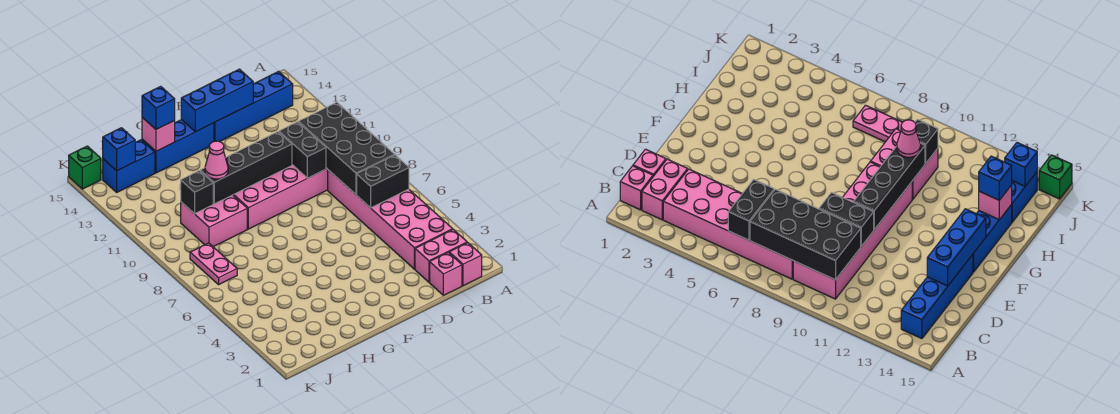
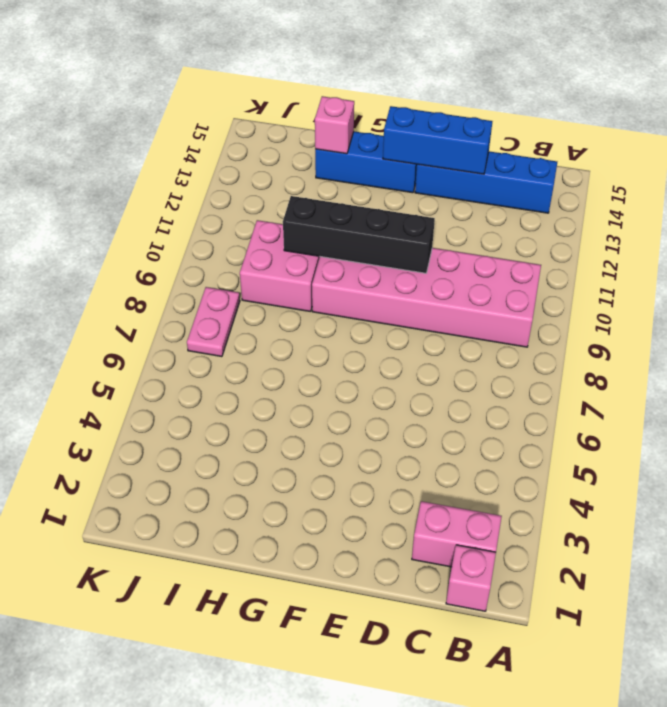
none -> pink brick B3:C8 level 1
none -> pink brick C1 level 1
none -> blue brick I14:J14 level 1

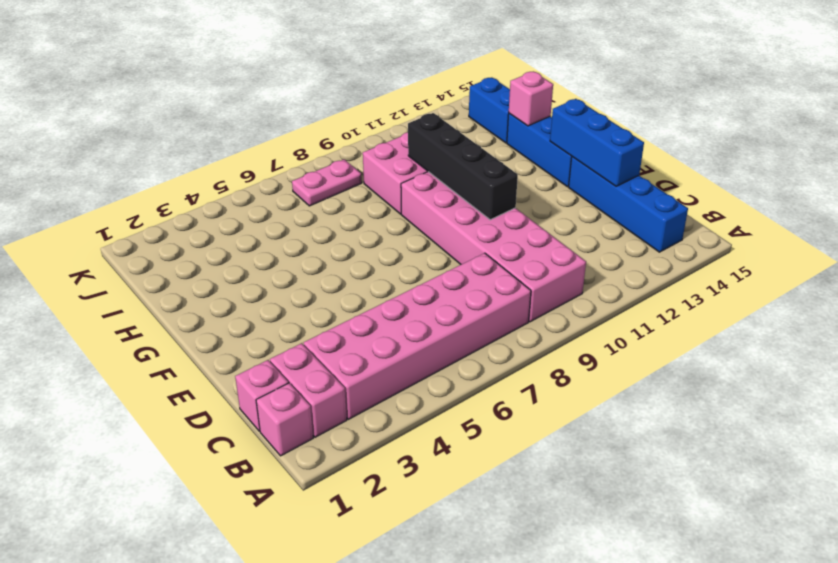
none -> green brick K15 level 1
none -> black brick B6:C6 level 2
none -> black brick B7:C10 level 2

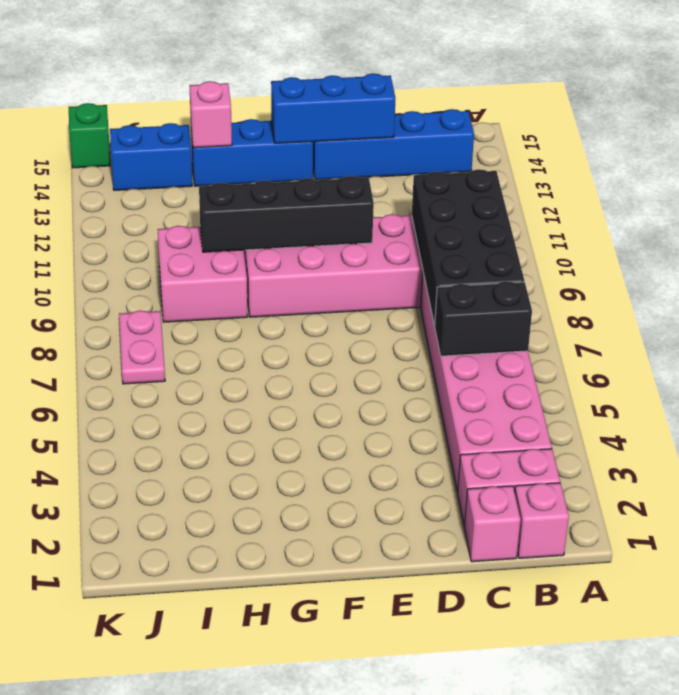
none -> black brick D9:D10 level 2
none -> black brick I10 level 2
none -> blue brick J14 level 2

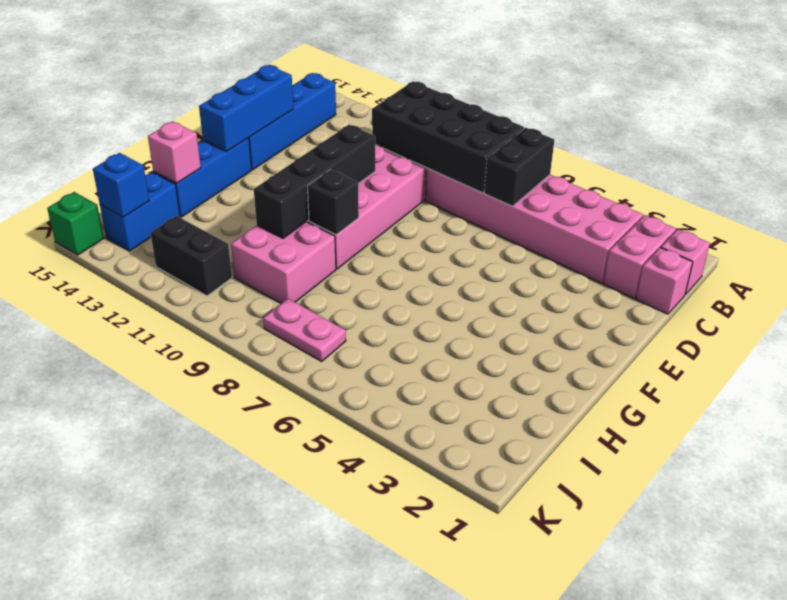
black brick G9 level 2 -> black brick I10 level 2
black brick J11:J12 level 1 -> black brick D9:D10 level 2
none -> pink cone H10 level 3
none -> blue brick H14 level 3

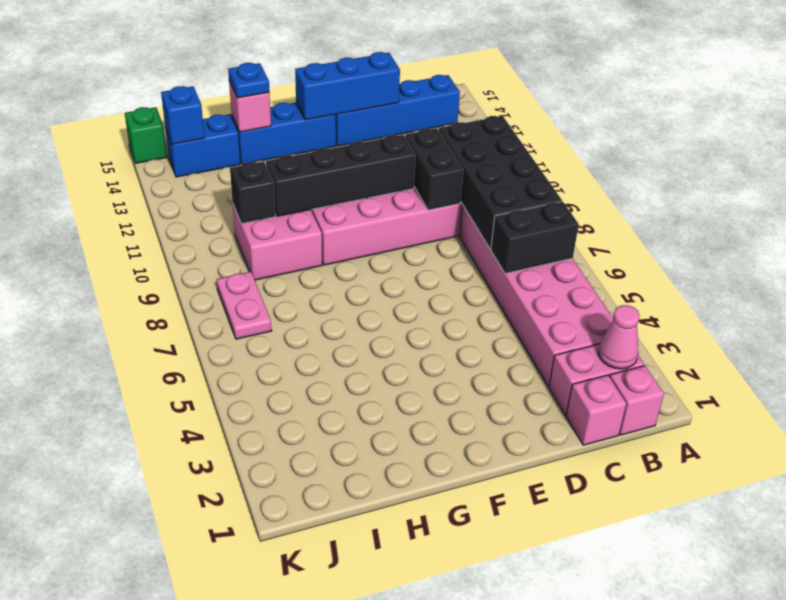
pink cone B2 level 2 -> pink cone H10 level 3
blue plate H14 level 3 -> blue brick H14 level 3

